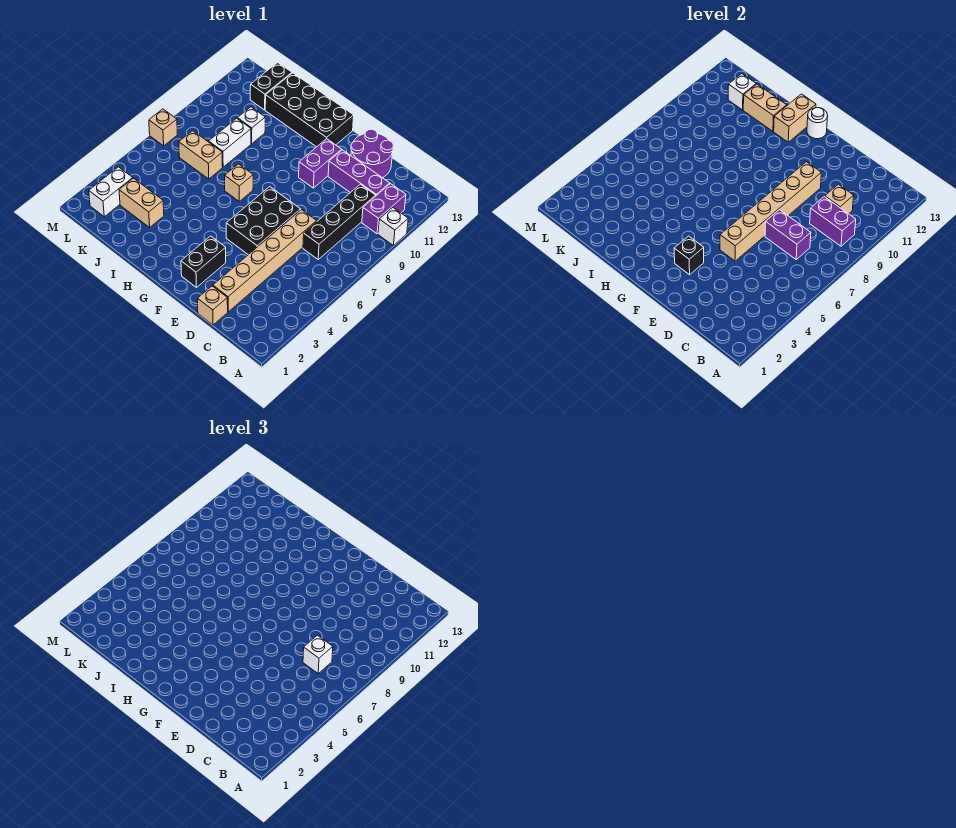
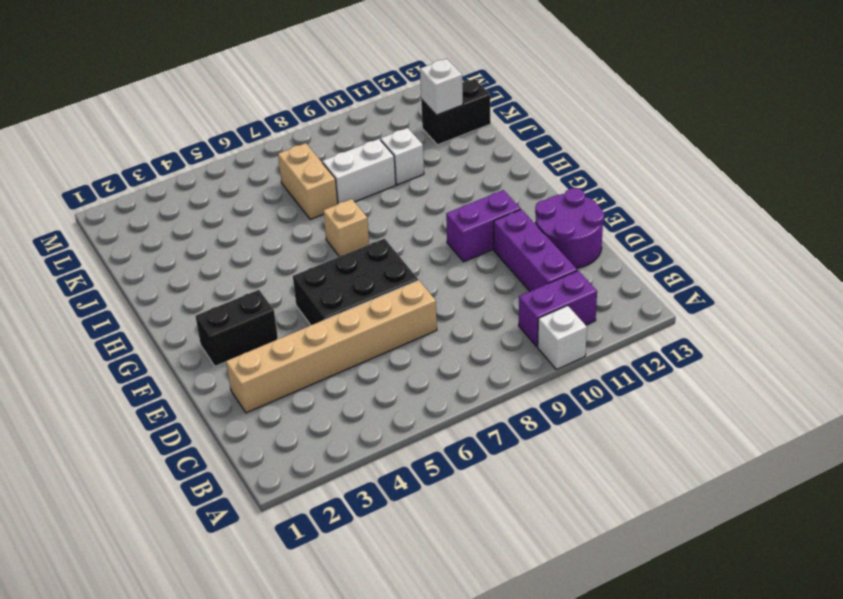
none -> black brick C7:C10 level 1
none -> tan brick D1 level 1
none -> black brick G12:J13 level 1

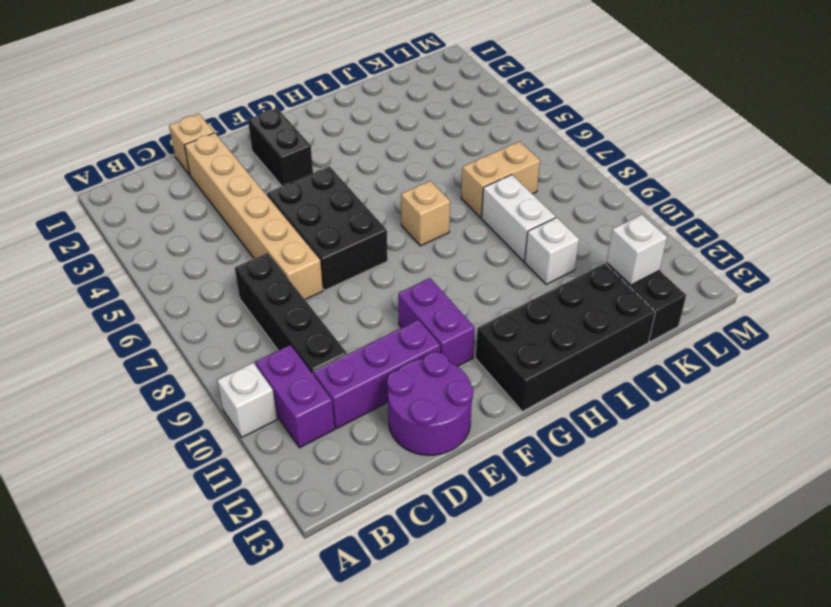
none -> tan brick J3:K3 level 1
none -> white brick L2:L3 level 1
none -> tan brick M7 level 1

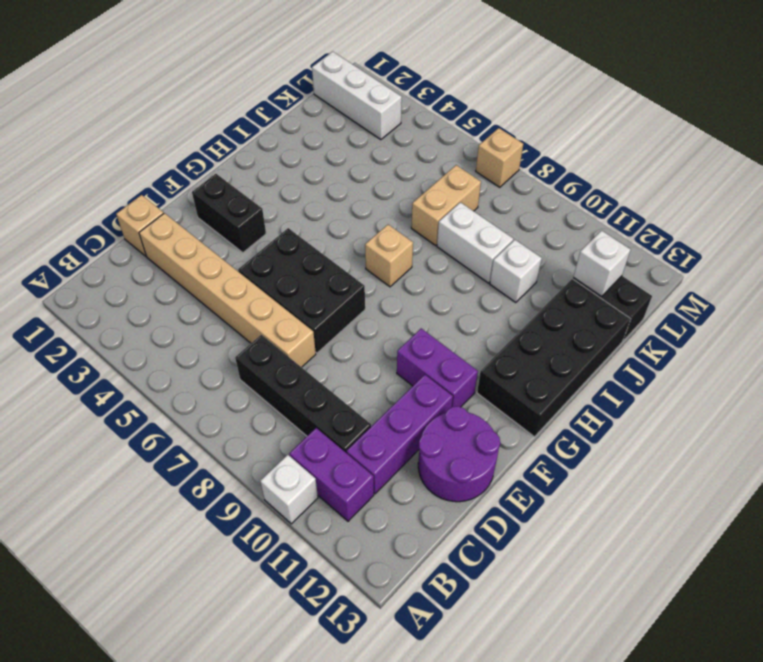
white brick L1:L3 level 1 -> white brick L2:L3 level 1
none -> tan brick J3:K3 level 1
none -> purple brick B9:C9 level 2
none -> purple brick C7:D7 level 2

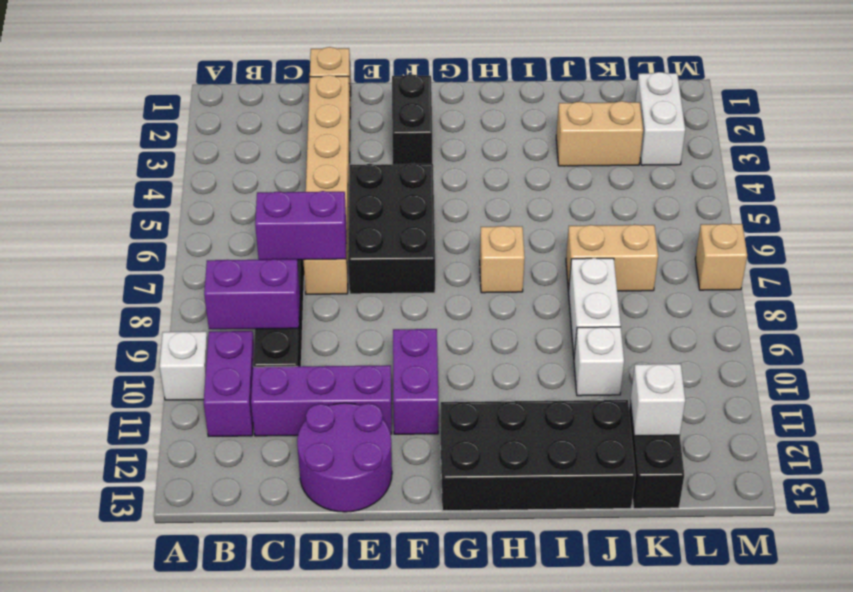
none -> tan brick C10 level 2
none -> tan brick E5:E10 level 2
none -> black brick F3 level 2

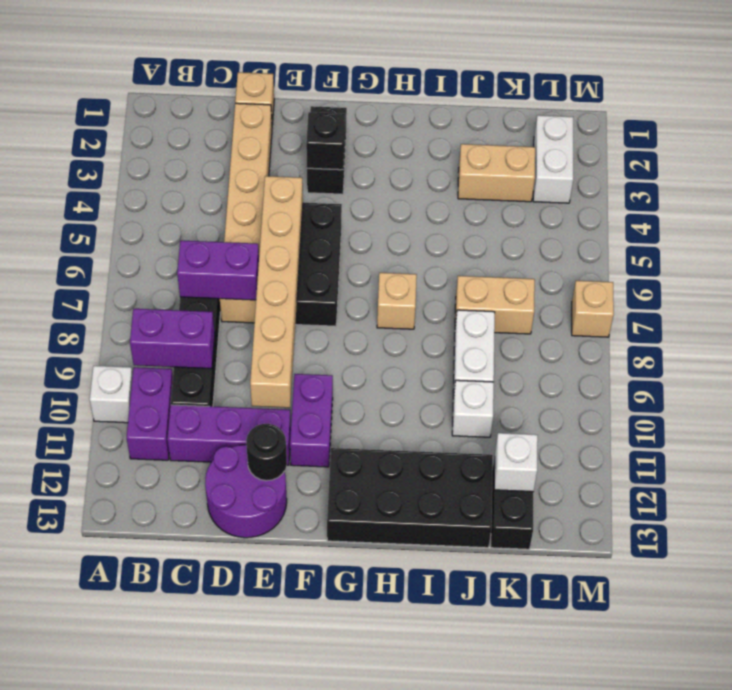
black round brick E12 level 2 -> none
none -> tan brick C10 level 2
none -> white round brick G13 level 2
none -> tan brick H12:H13 level 2

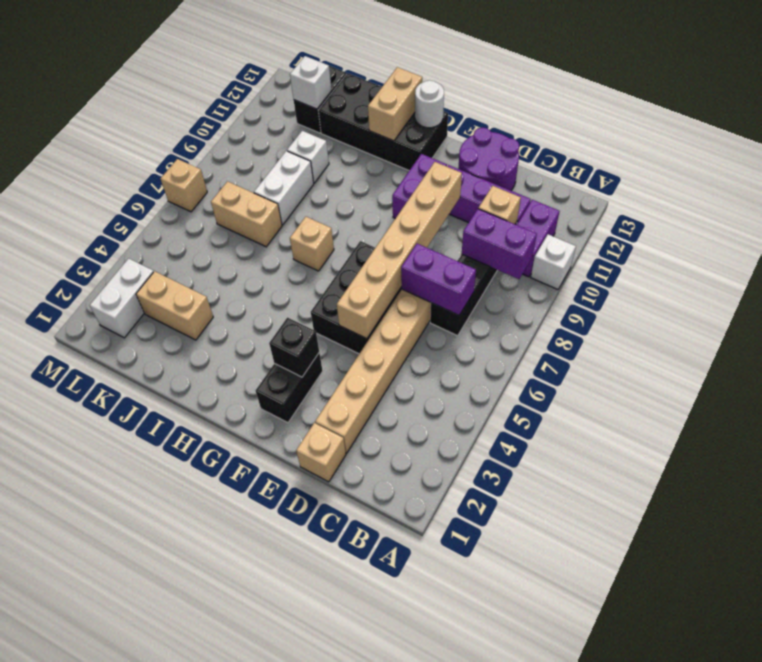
none -> tan brick I12:J12 level 2
none -> white brick C7 level 3

